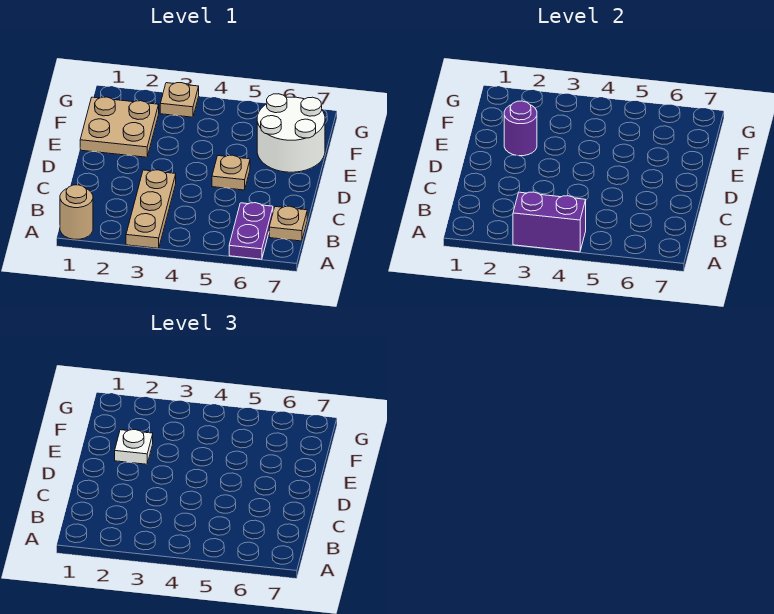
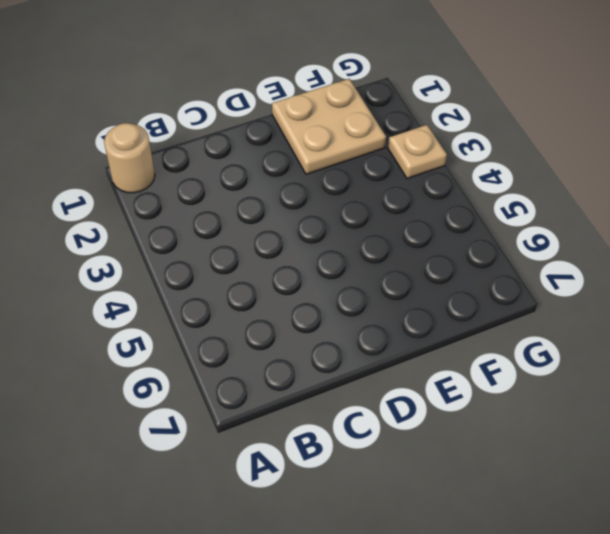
none -> tan plate A3:C3 level 1
none -> purple plate A6:B6 level 1

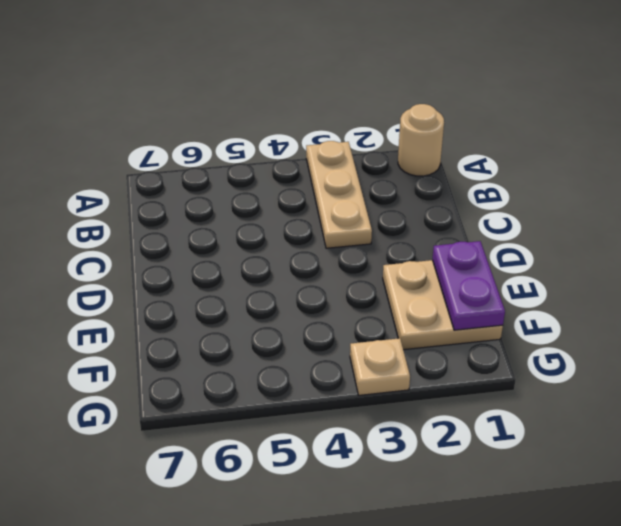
purple plate E1:F1 level 2 -> purple plate A6:B6 level 1
none -> tan plate B7 level 1
none -> tan plate D5 level 1

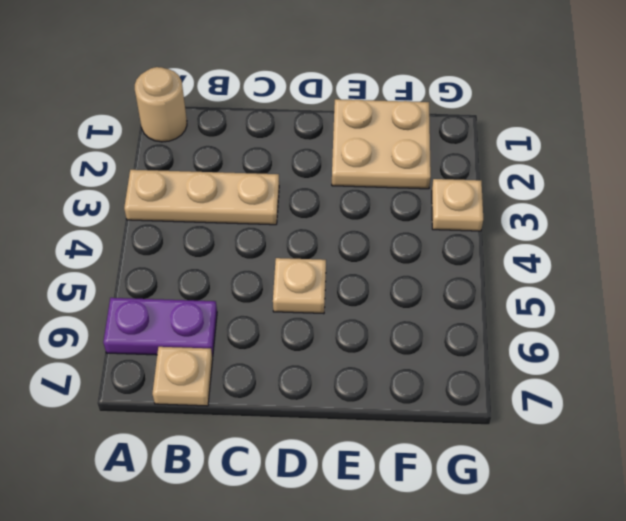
none -> white round brick E6:F7 level 1
none -> purple brick A3:A4 level 2

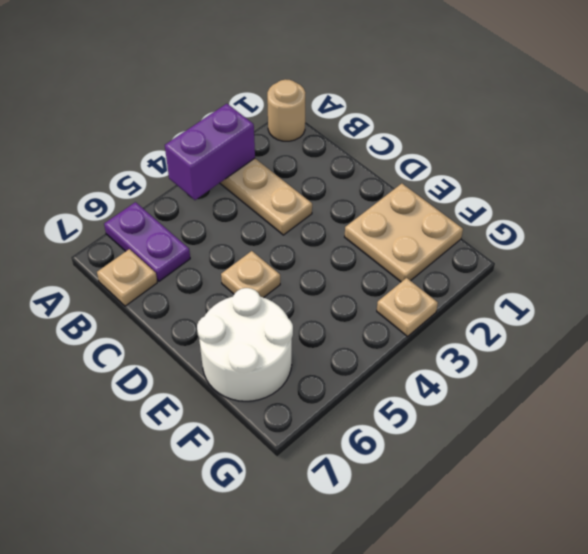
none -> purple round brick E2 level 2
none -> white plate E2 level 3

